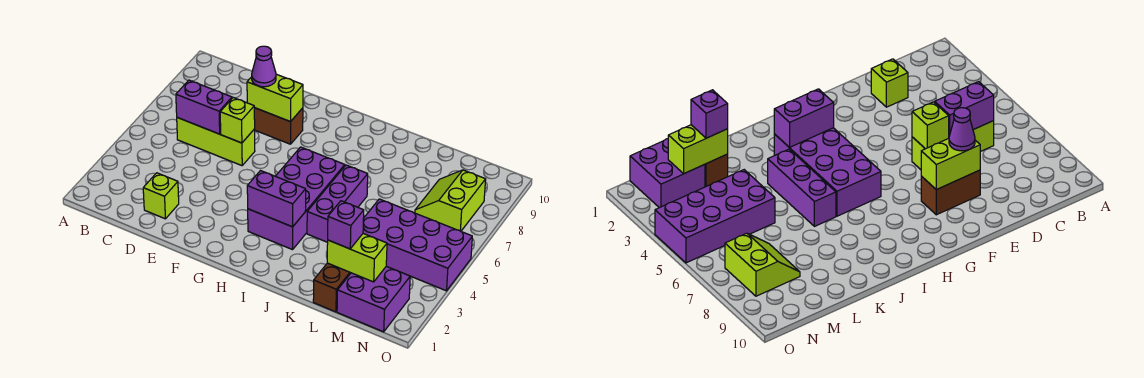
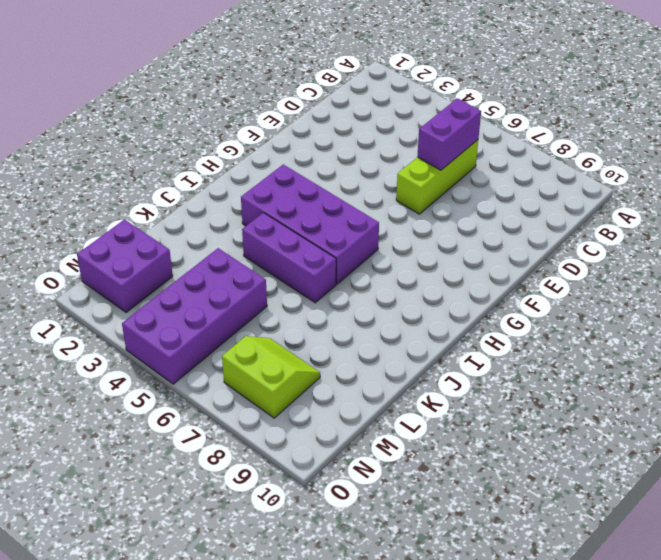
none -> lime brick D2 level 1
none -> brown brick E8:F8 level 1
none -> brown brick L1:L2 level 1

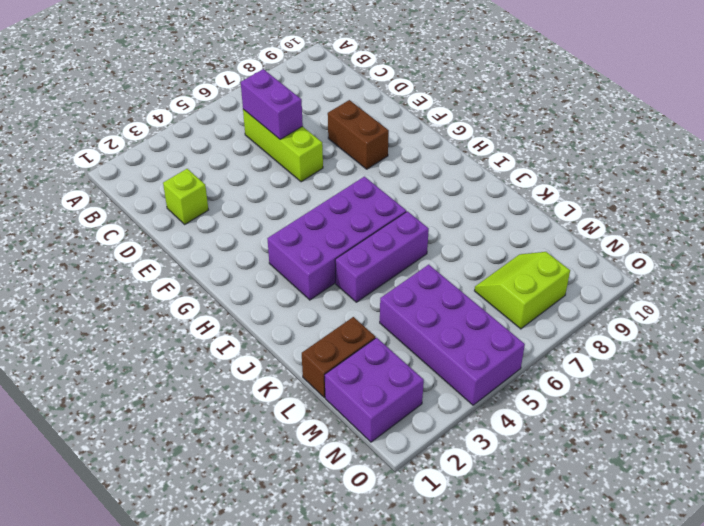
none -> lime brick E6 level 2
none -> lime brick E8:F8 level 2
none -> purple brick H3:I3 level 2

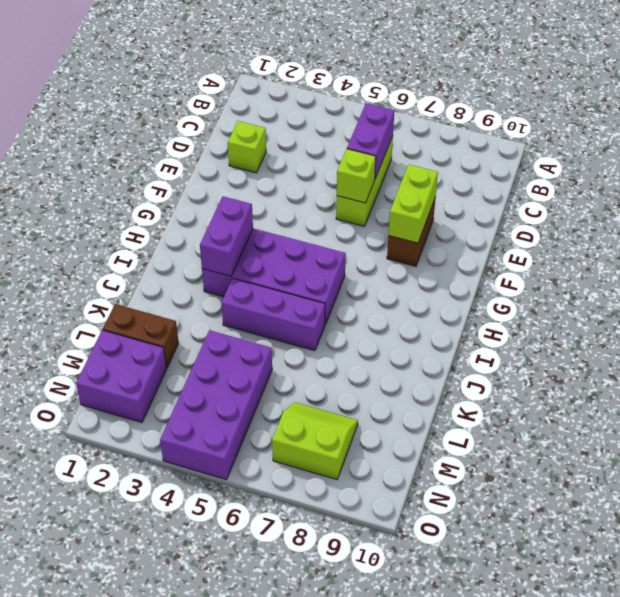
none -> lime brick L2:M2 level 2
none -> purple cone E8 level 3
none -> purple brick L2 level 3

